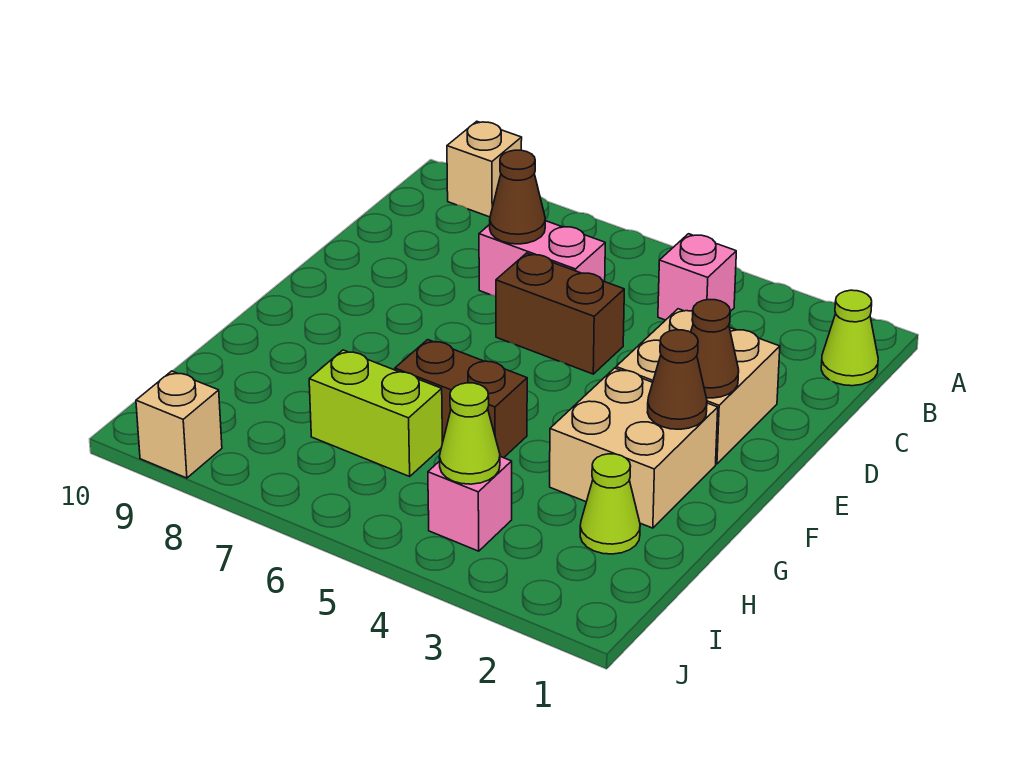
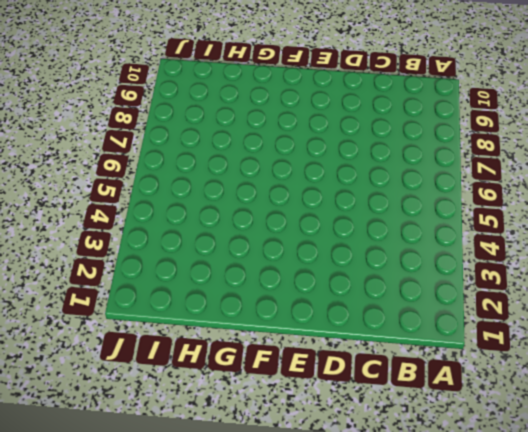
none -> tan brick A9 level 1
none -> lime cone B1 level 1
none -> pink brick B4 level 1

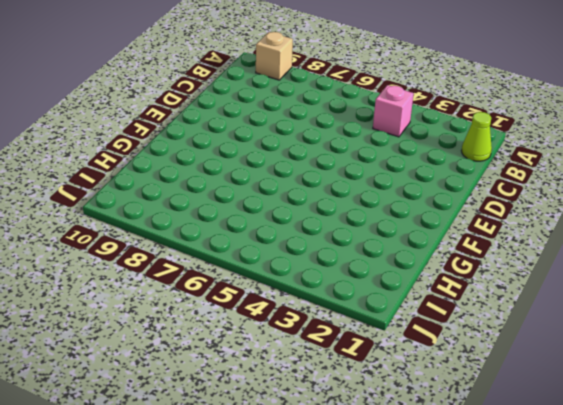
none -> pink brick C6:C7 level 1
none -> tan brick D2:E3 level 1
none -> brown brick D5:D6 level 1

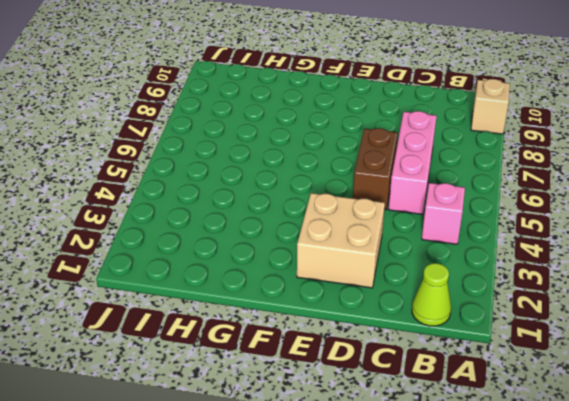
pink brick C5:C7 level 1 -> pink brick C6:C7 level 1
none -> tan brick F2:G3 level 1
none -> brown brick G5:G6 level 1
none -> lime cone H2 level 1

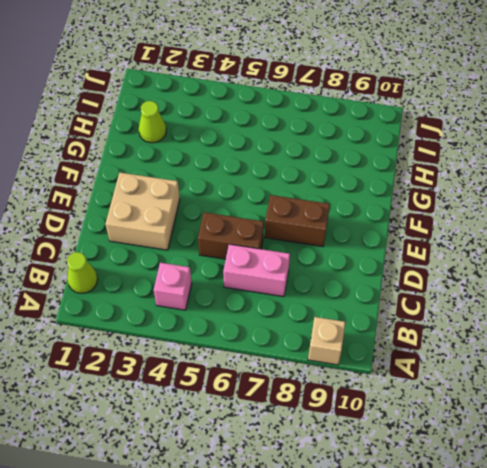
brown brick E7:E8 level 1 -> brown brick G5:G6 level 1
none -> tan brick F2:G3 level 1
none -> lime brick H6:H7 level 1
none -> pink brick I4 level 1

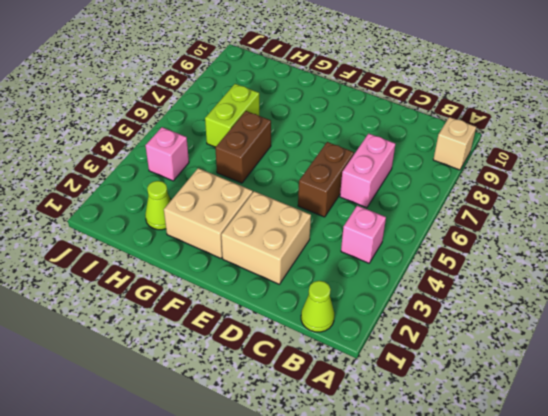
none -> tan brick J9 level 1
none -> brown cone C7 level 2
none -> brown cone E2 level 2

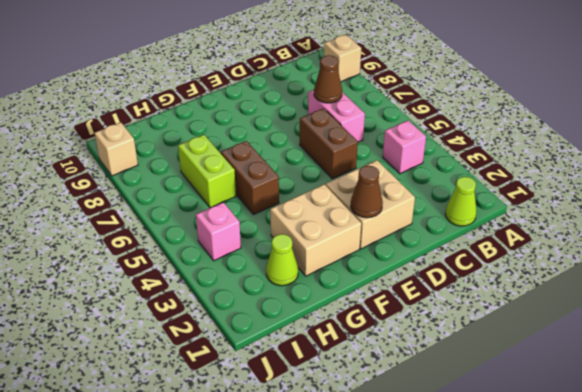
none -> brown cone F2 level 2
none -> lime cone I4 level 2

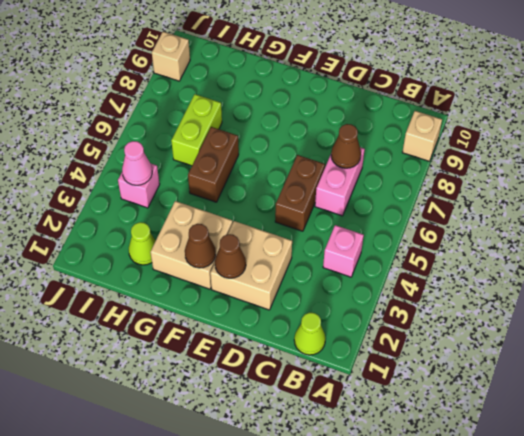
pink cone I4 level 2 -> lime cone I4 level 2

